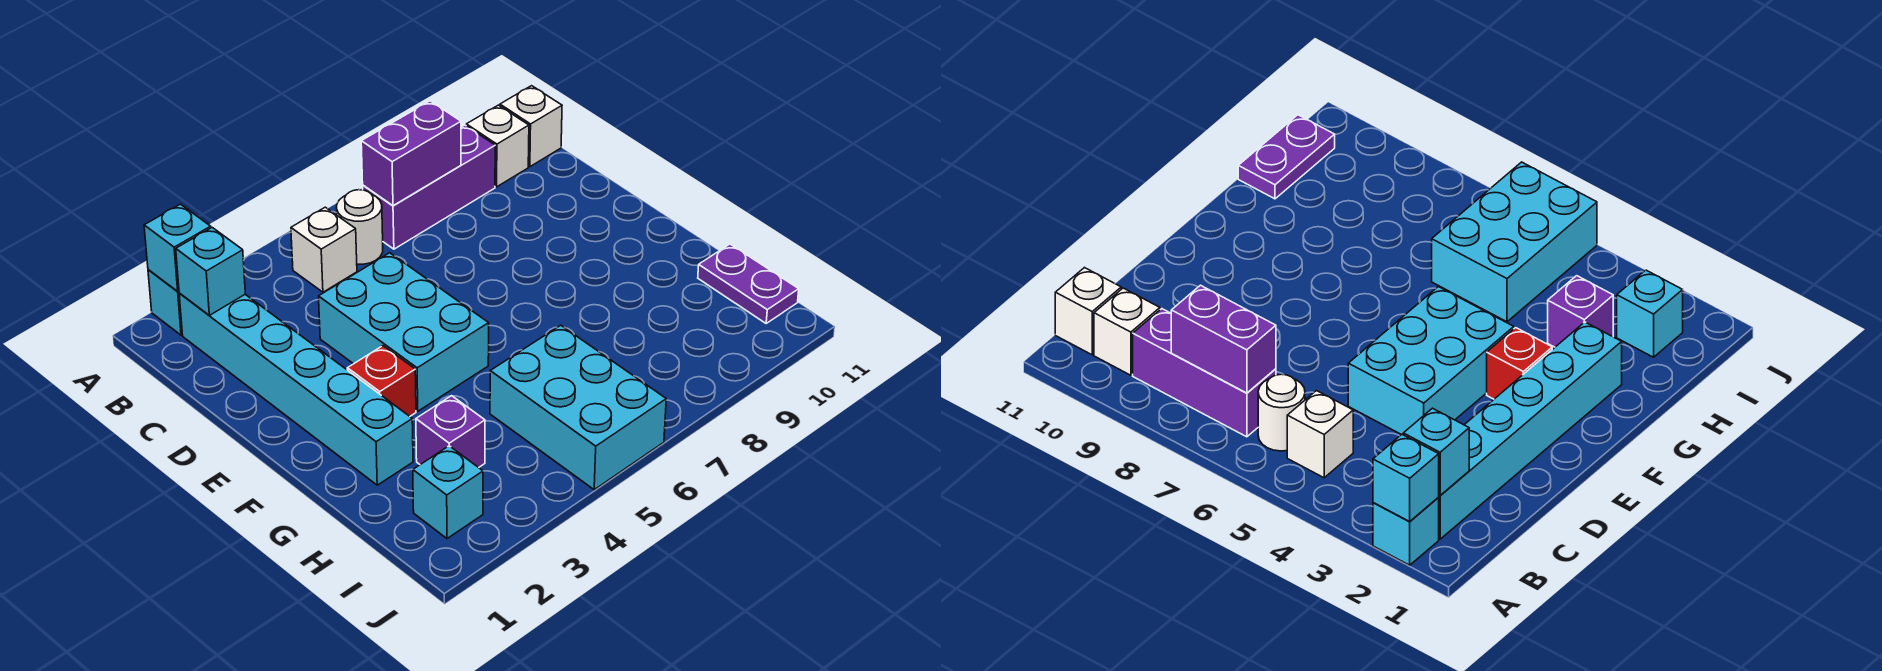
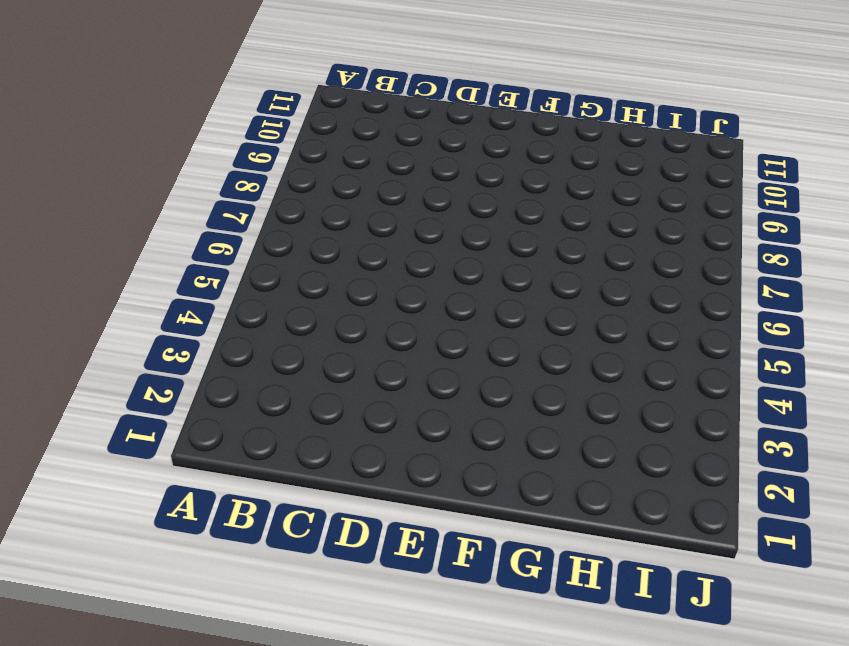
none -> cyan brick A2 level 1
none -> cyan brick B2:G2 level 1
none -> white brick B5 level 1

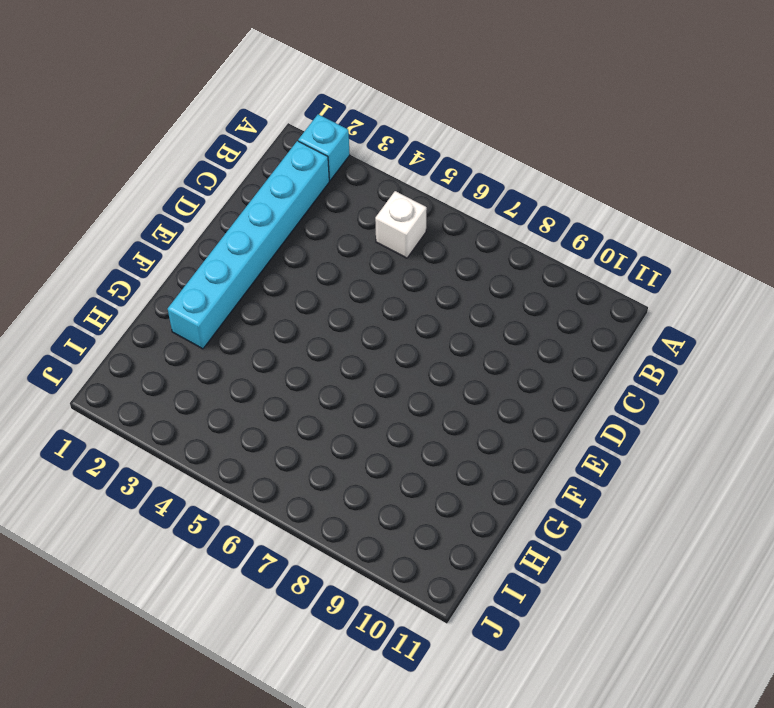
none -> white round brick B6 level 1
none -> purple brick B7:B9 level 1
none -> white brick B10 level 1

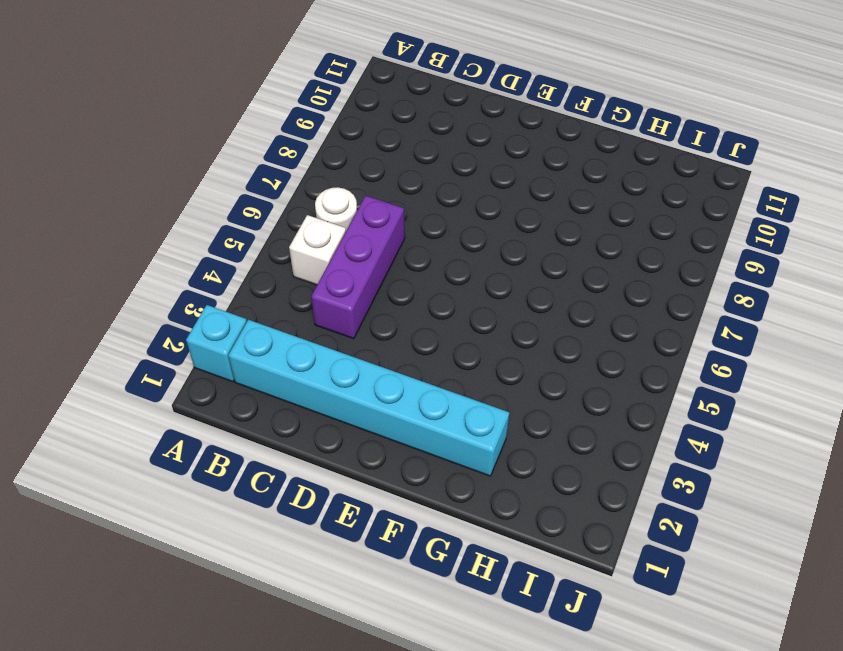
purple brick C4:C6 level 1 -> purple brick B7:B9 level 1
none -> white brick B10 level 1
none -> white brick B11 level 1
none -> cyan brick D4:F5 level 1

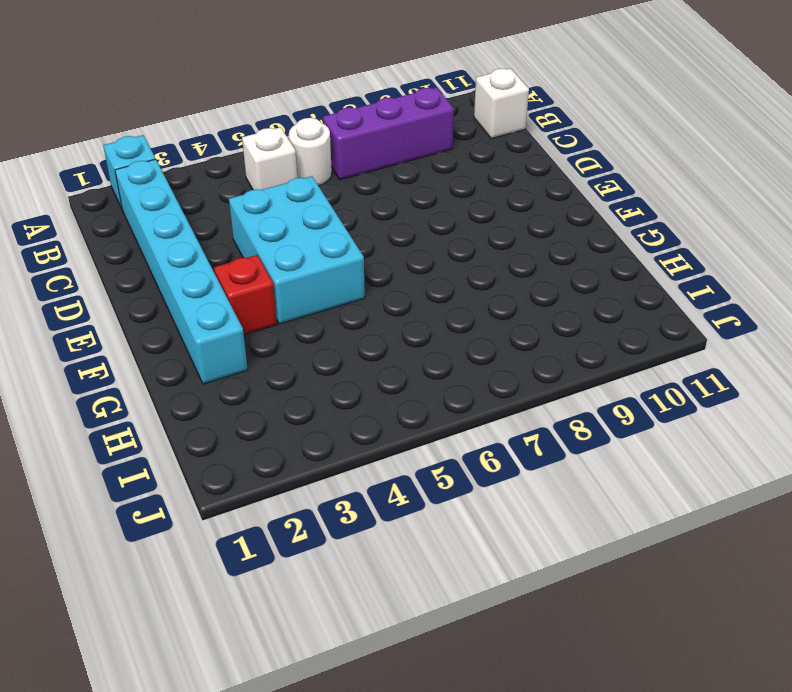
none -> white brick B10 level 1
none -> purple brick H3 level 1
none -> cyan brick H5:J6 level 1

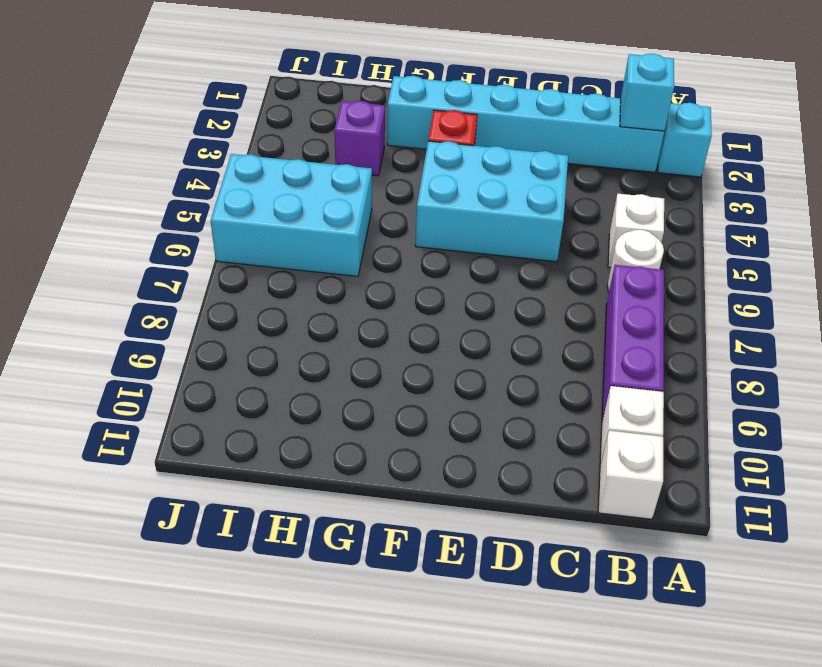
none -> purple plate H11:I11 level 1
none -> cyan brick I2 level 1
none -> cyan brick A2 level 2

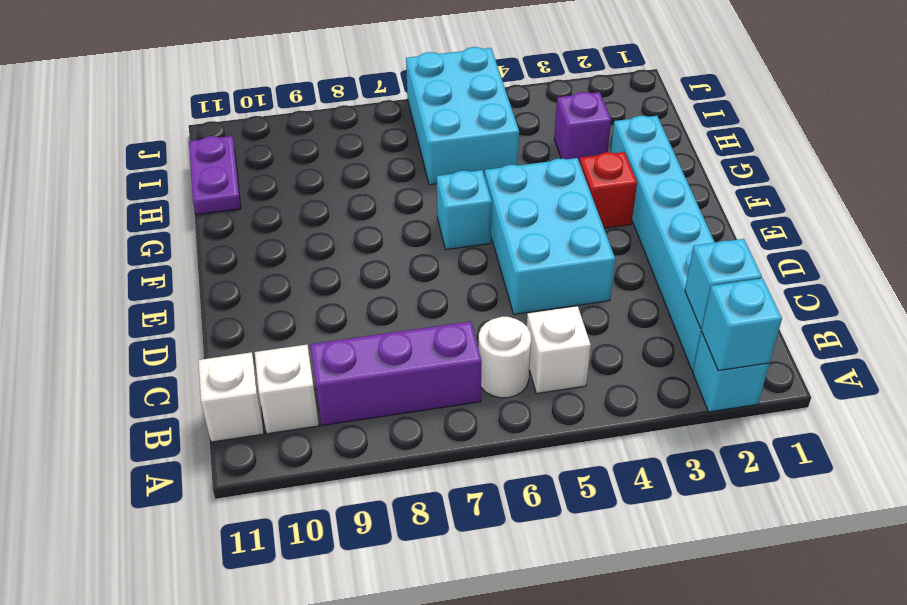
cyan brick F6 level 1 -> cyan brick I2 level 1
none -> purple brick B7:B8 level 2

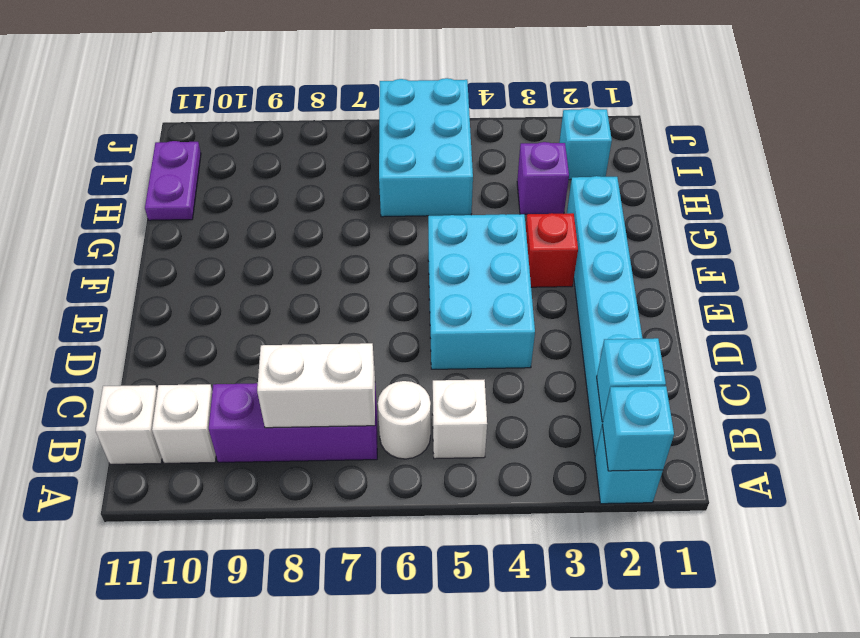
white brick B7:B8 level 2 -> purple brick B7:B8 level 2

